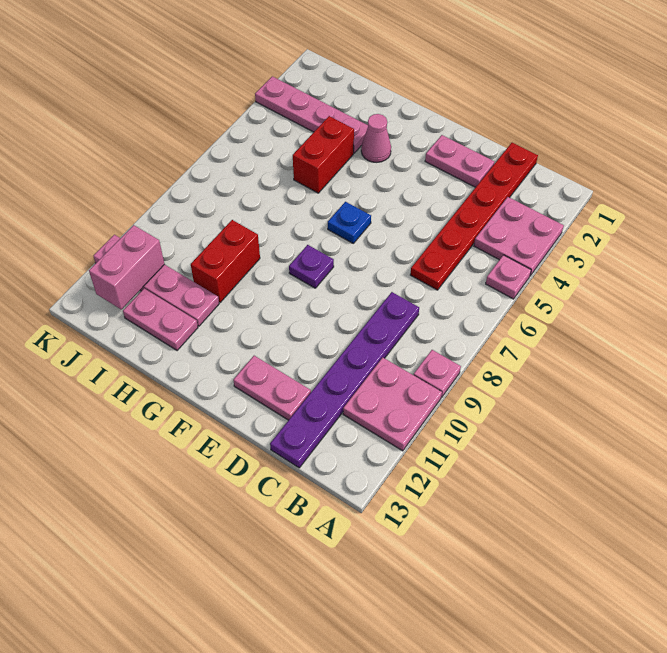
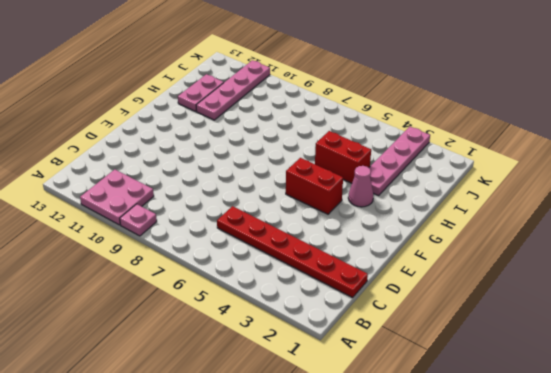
red brick F4:F5 level 1 -> red brick H9:H10 level 1
none -> pink plate A3:B4 level 1
none -> pink plate A5 level 1
none -> purple plate C8:C13 level 1

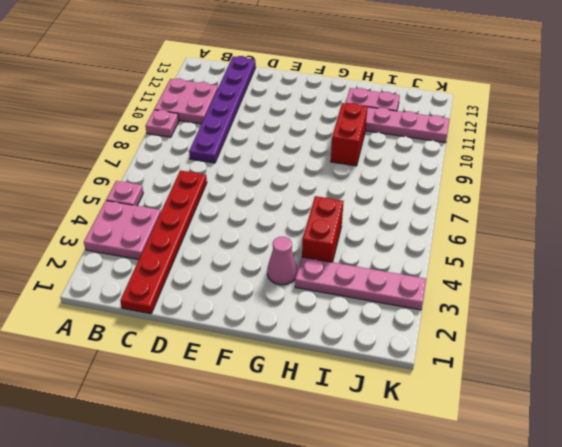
none -> pink plate D2:E2 level 1
none -> pink plate D12:E12 level 1
none -> blue plate F6 level 1

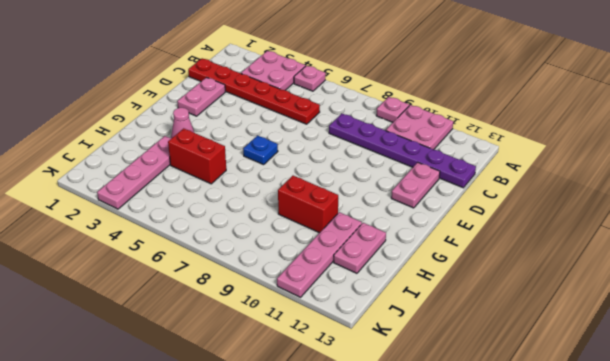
none -> purple plate F8 level 1
none -> pink brick J11:J12 level 2

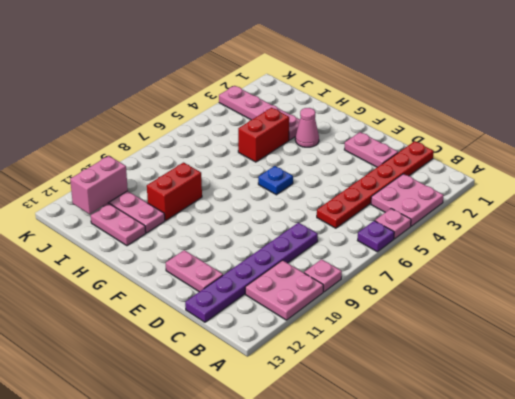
purple plate A6 level 1 -> purple plate F8 level 1

